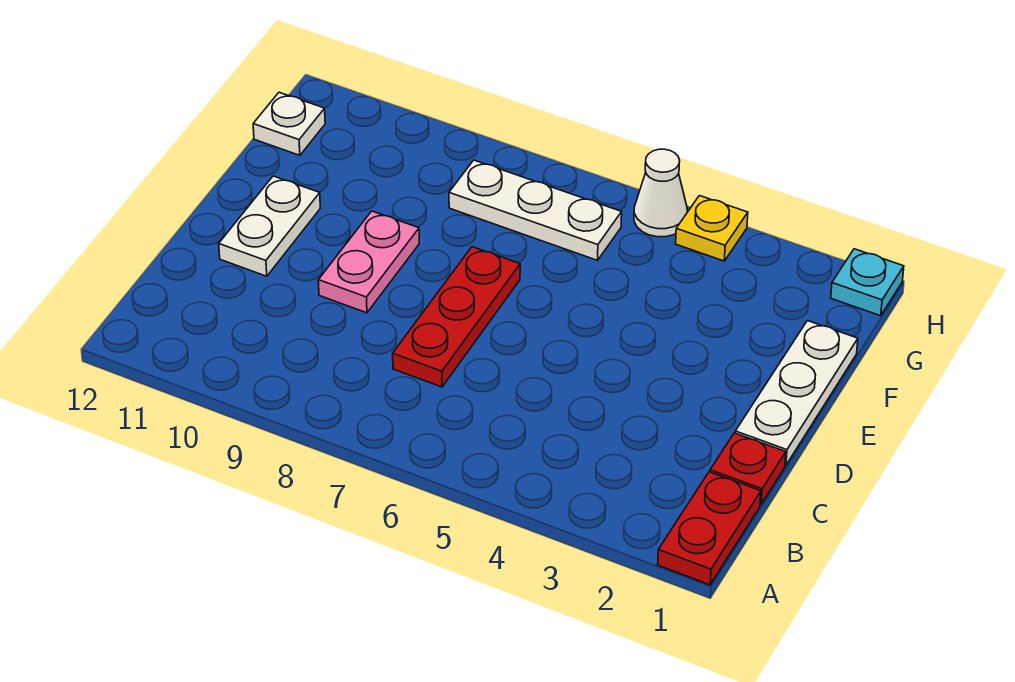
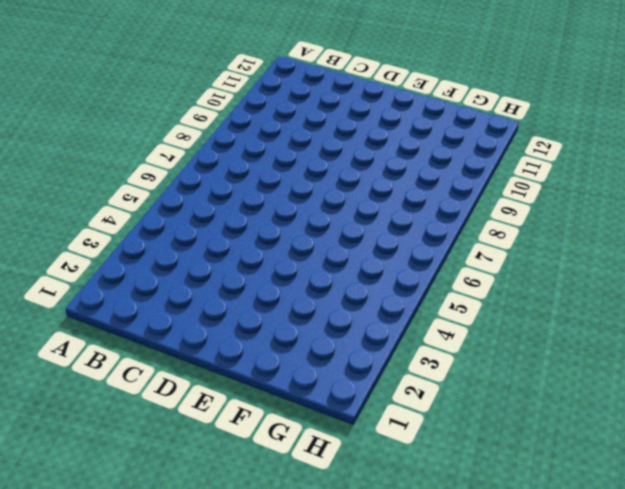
none -> red plate A1:B1 level 1
none -> red plate C1 level 1

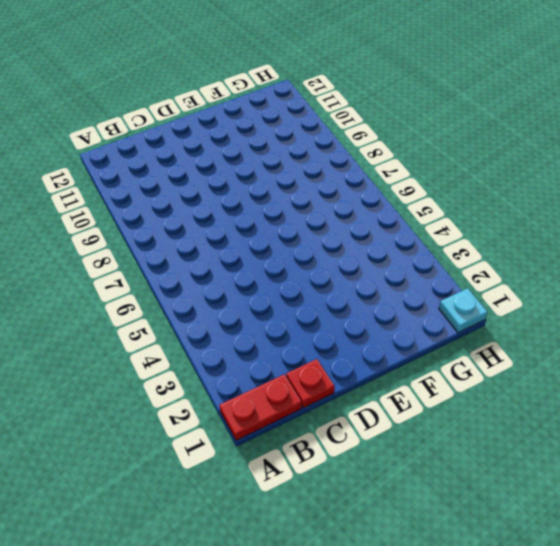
none -> red plate C7:E7 level 1
none -> white plate D1:F1 level 1

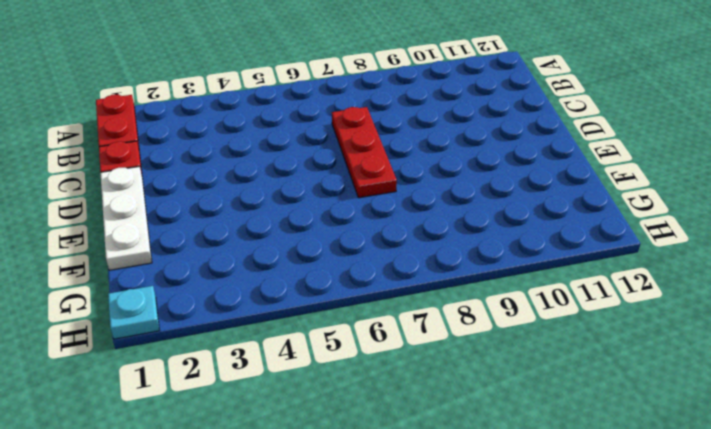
none -> pink plate D9:E9 level 1
none -> white plate D11:E11 level 1

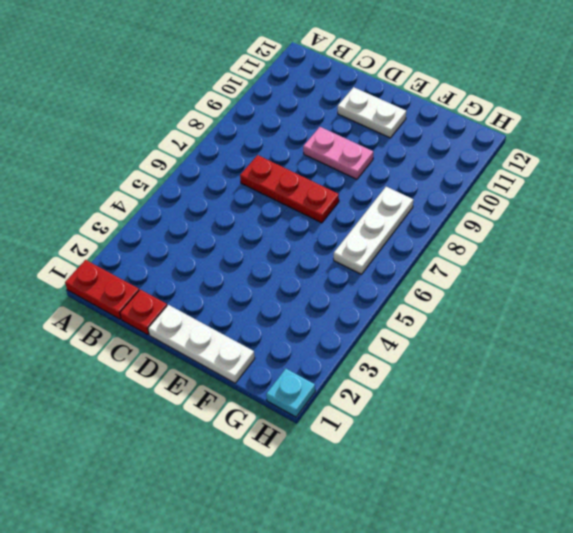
none -> white plate G12 level 1
none -> yellow plate H4 level 1

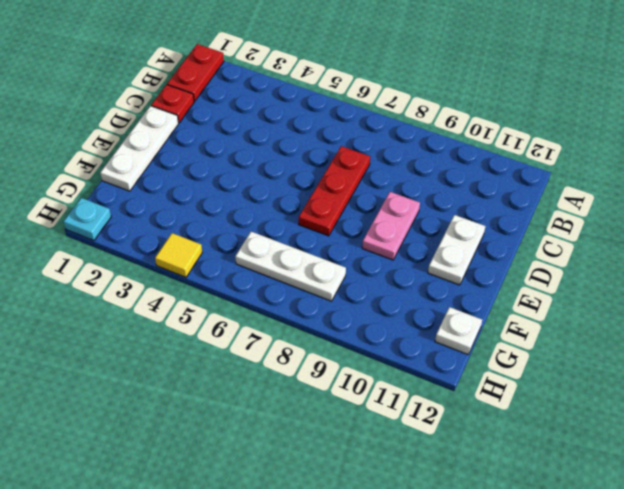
yellow tile H4 level 1 -> yellow plate H4 level 1
none -> white cone H5 level 1

